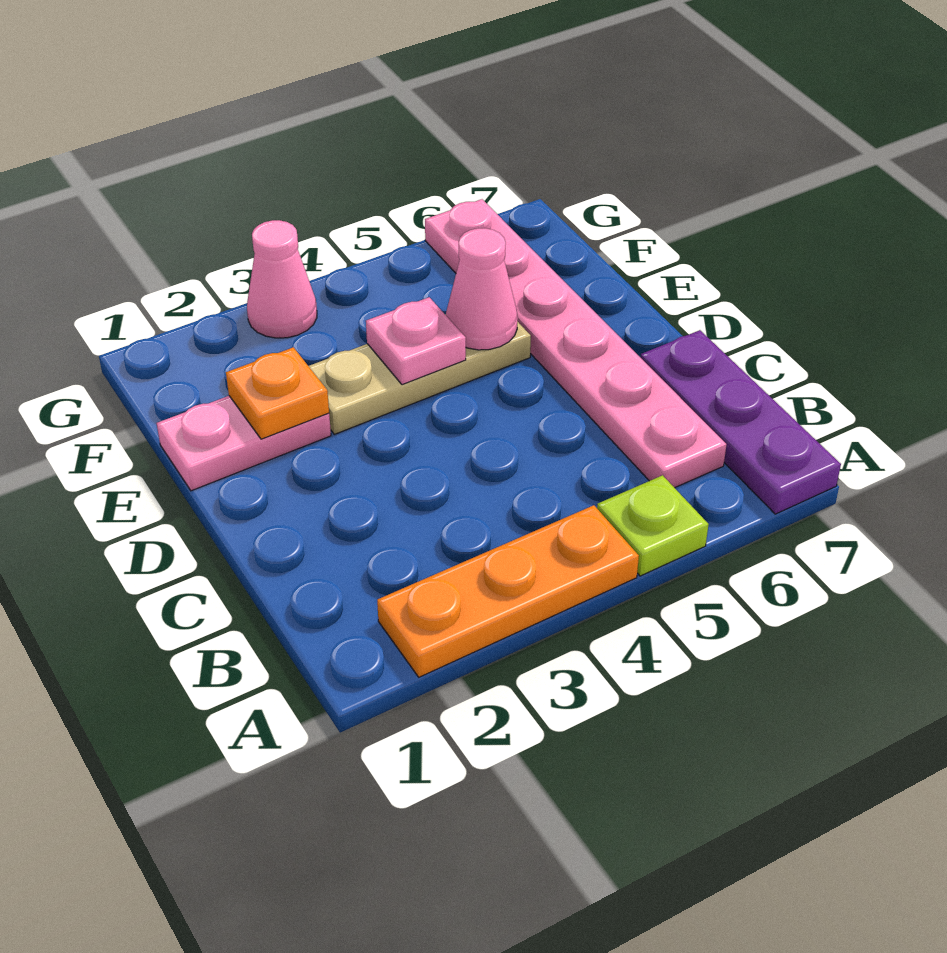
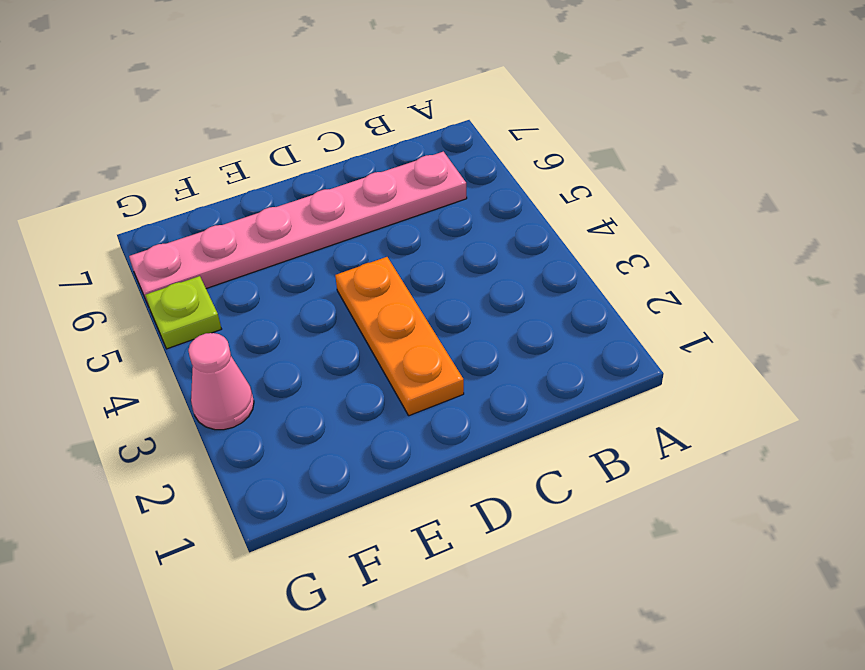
orange plate D2:D4 level 1 -> orange plate A2:A4 level 1
lime plate G5 level 1 -> lime plate A5 level 1
none -> purple plate A7:C7 level 1
none -> pink plate E1:E2 level 1

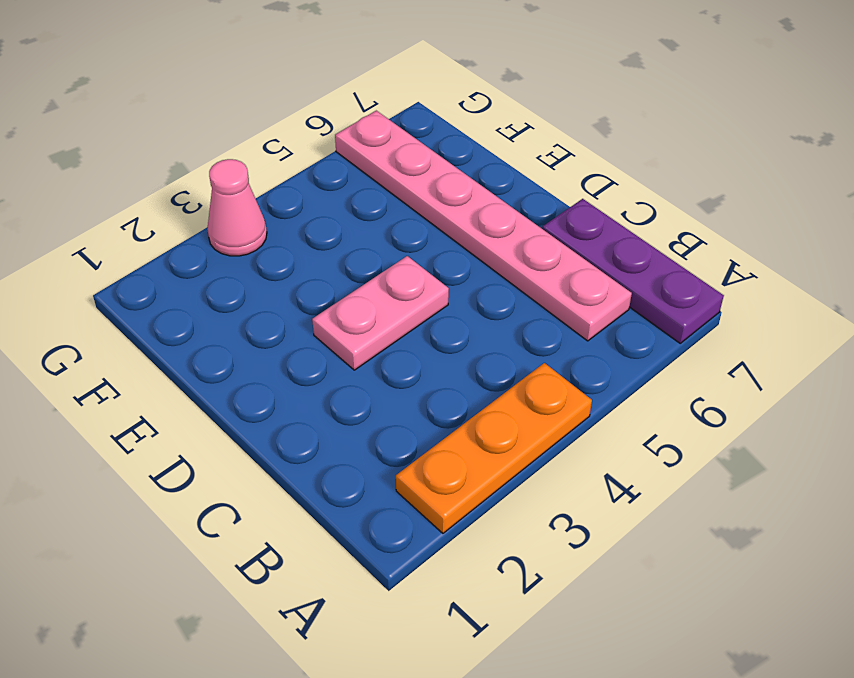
pink plate D3:D4 level 1 -> pink plate E1:E2 level 1
none -> lime plate A5 level 1
none -> tan plate E3:E5 level 1

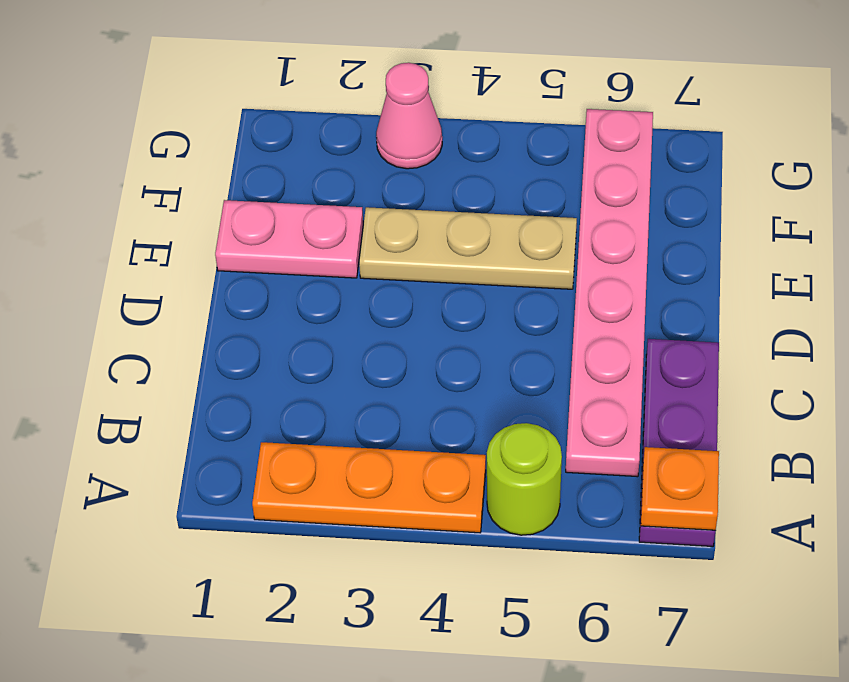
lime round brick A5 level 1 -> lime plate A5 level 1
orange plate A7 level 2 -> orange plate E2 level 2
none -> pink plate E4 level 2
none -> pink cone E5 level 2

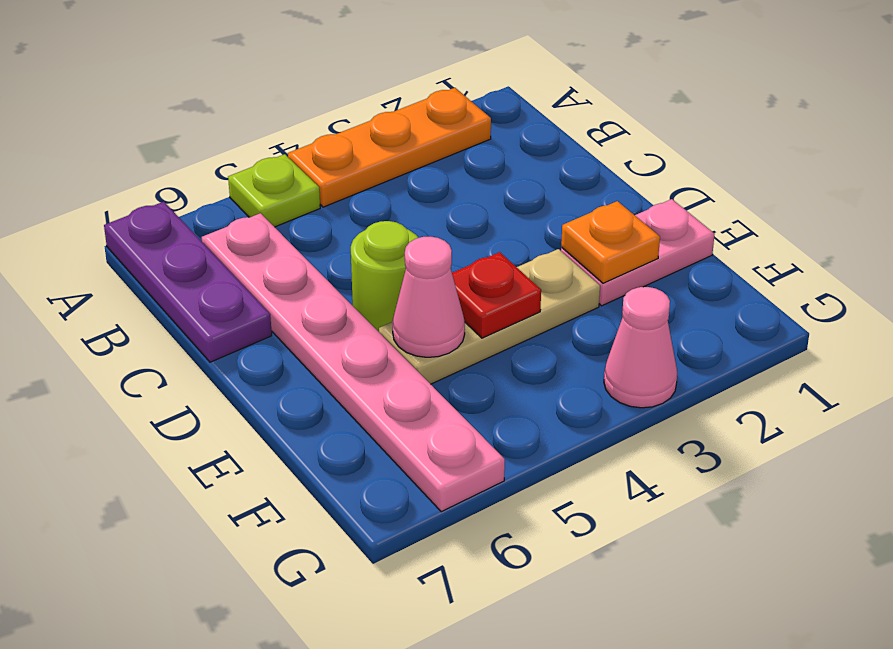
lime round brick D5 level 1 -> none
red plate E4 level 2 -> pink plate E4 level 2

